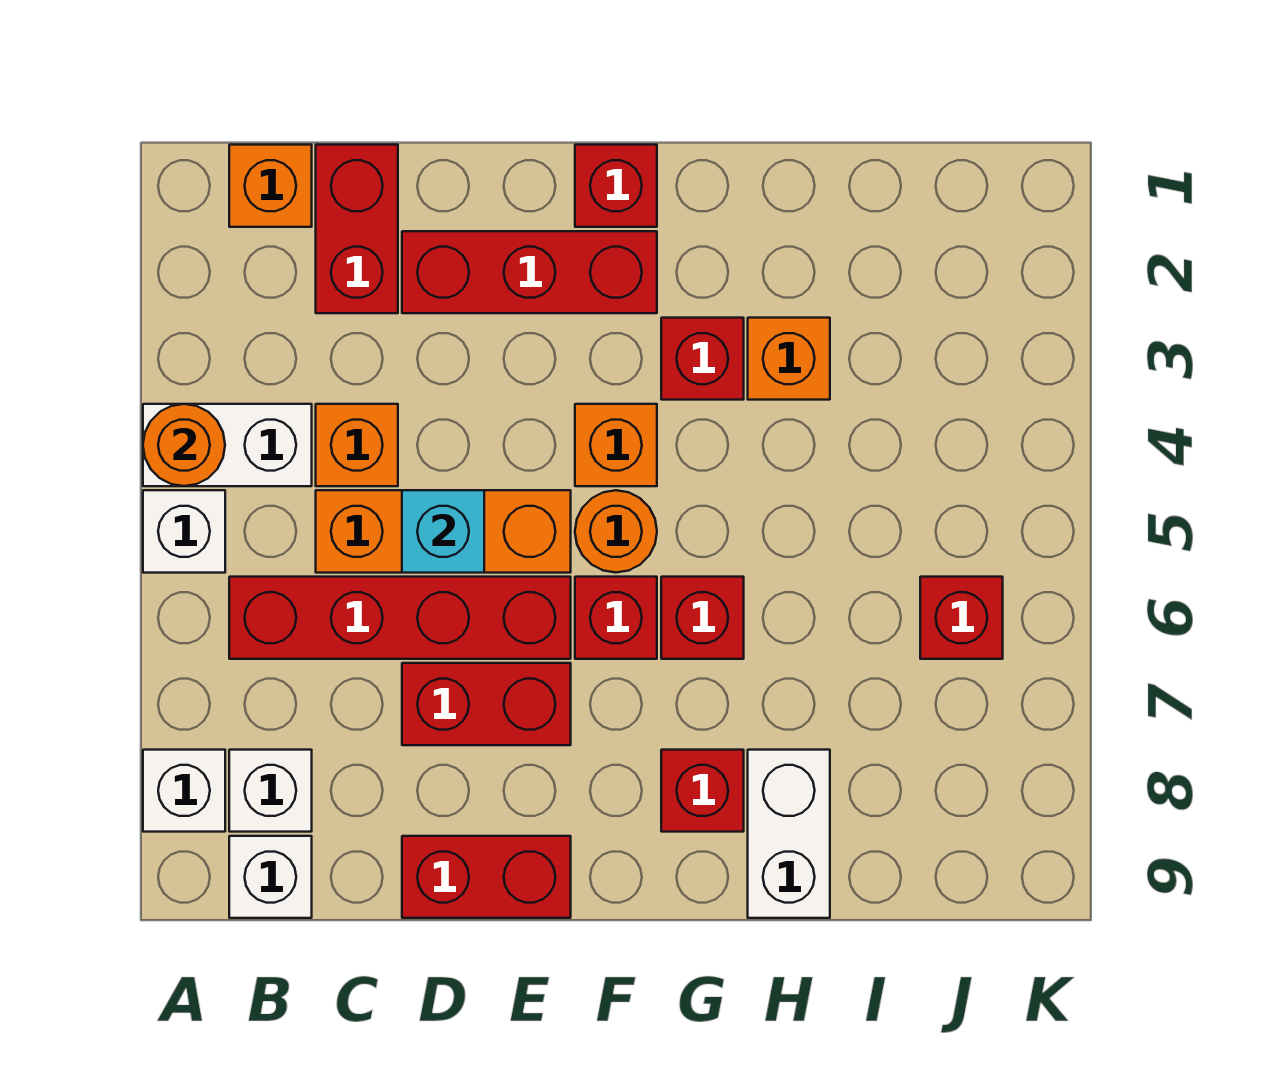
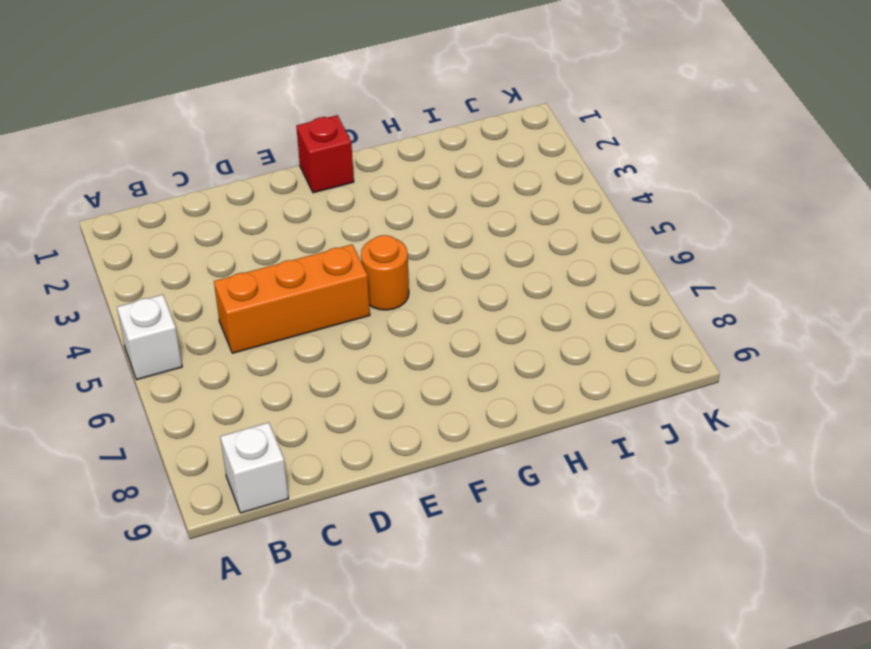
none -> white brick A4:B4 level 1
none -> white brick A8 level 1
none -> orange brick B1 level 1

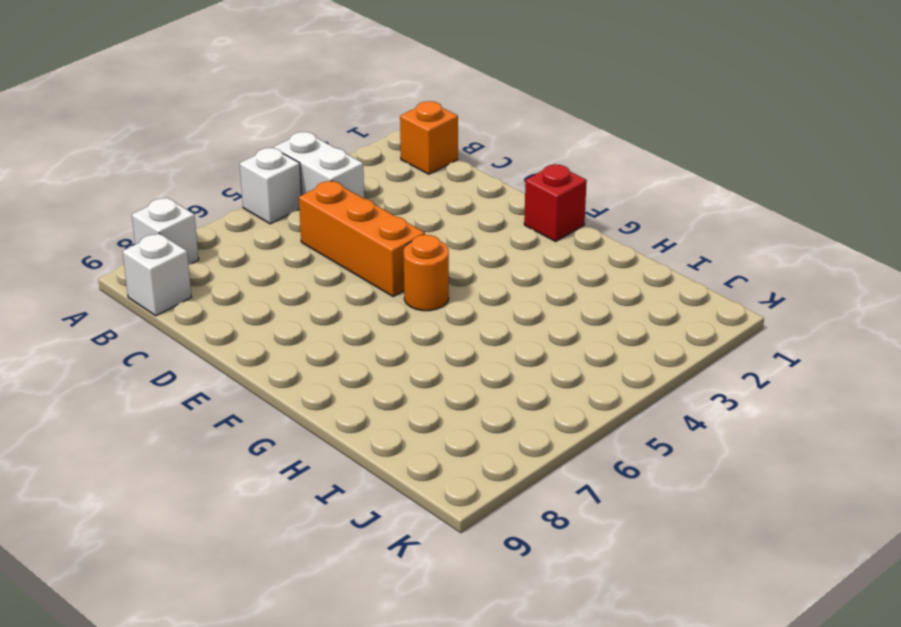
none -> red brick B6:E6 level 1
none -> white brick B8 level 1
none -> red brick C1:C2 level 1

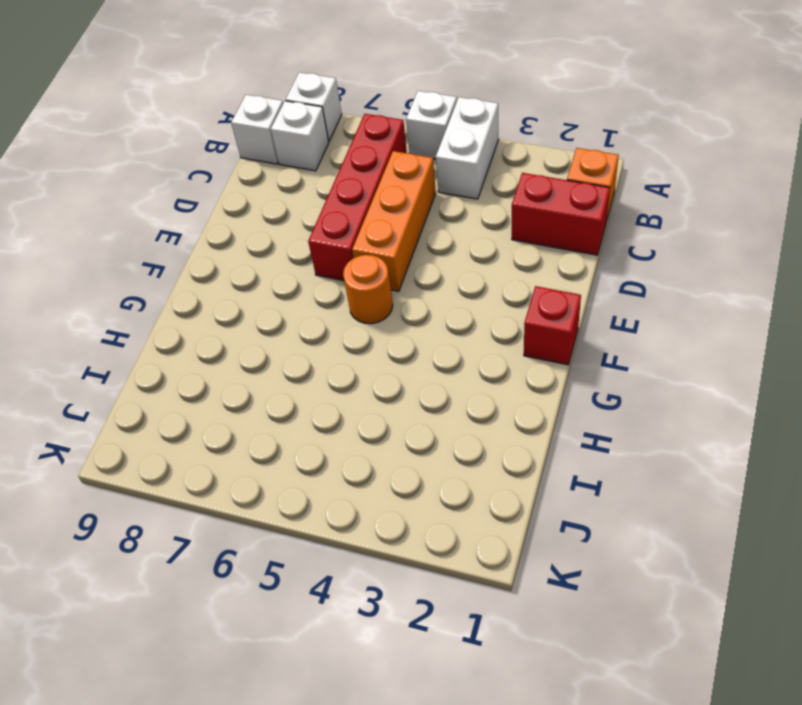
none -> orange brick C4 level 1
none -> red brick D2:F2 level 1
none -> red brick D7:E7 level 1

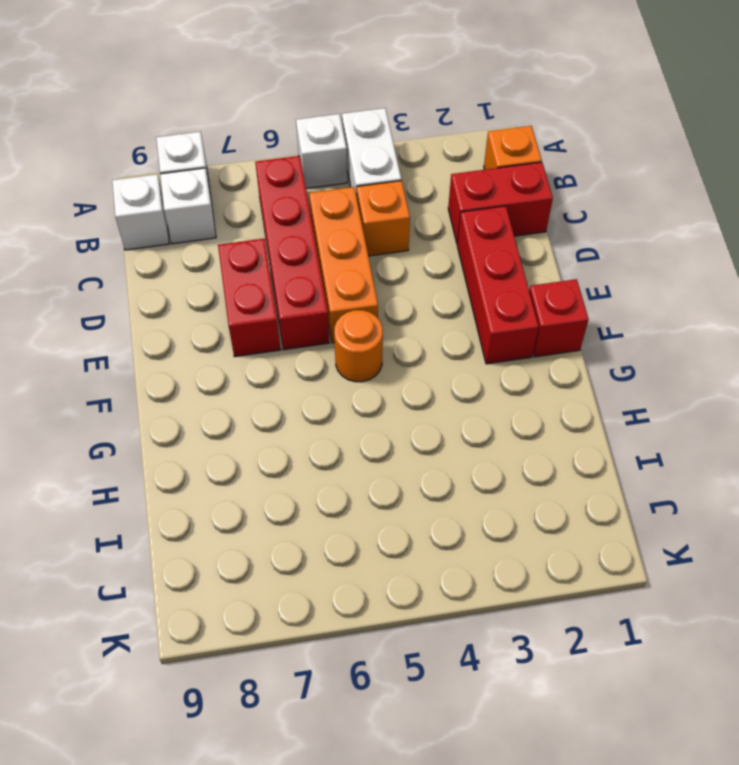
none -> red brick D9:E9 level 1
none -> orange brick F4 level 1
none -> red brick F6 level 1

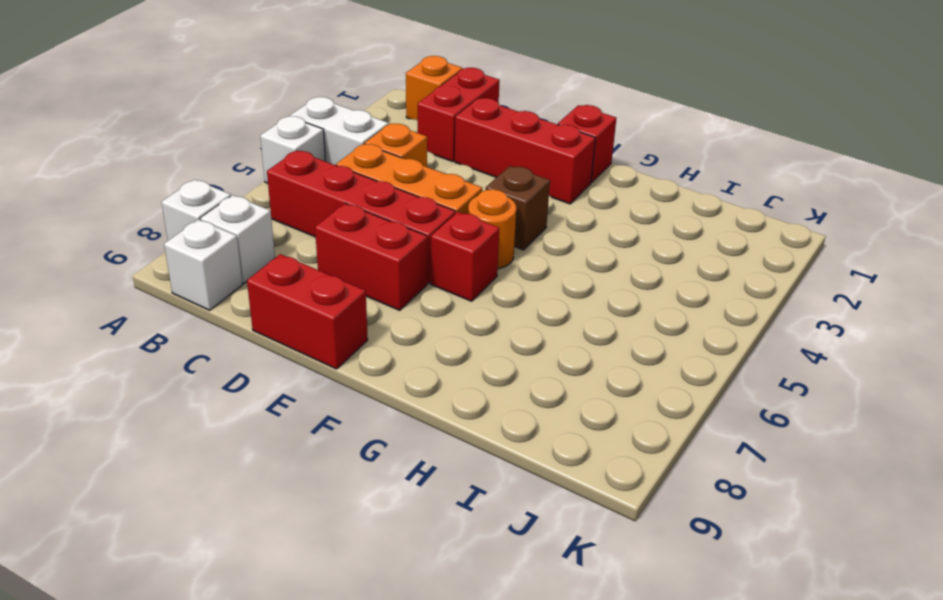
brown brick F4 level 1 -> orange brick F4 level 1
none -> red brick G3 level 1
none -> red brick G6 level 1
none -> red brick G8 level 1

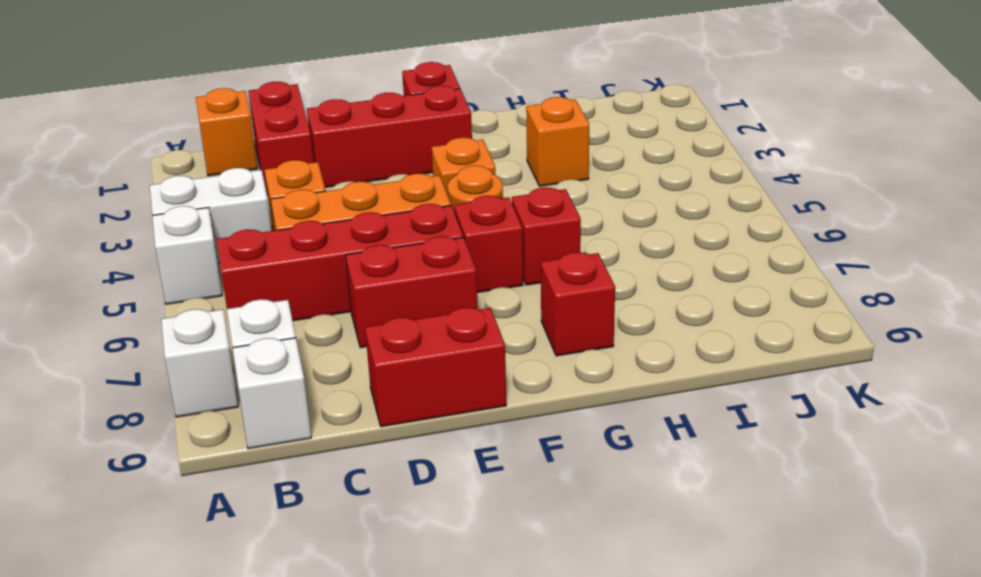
none -> red brick G3 level 1
none -> white brick H8:H9 level 1
none -> red brick J6 level 1

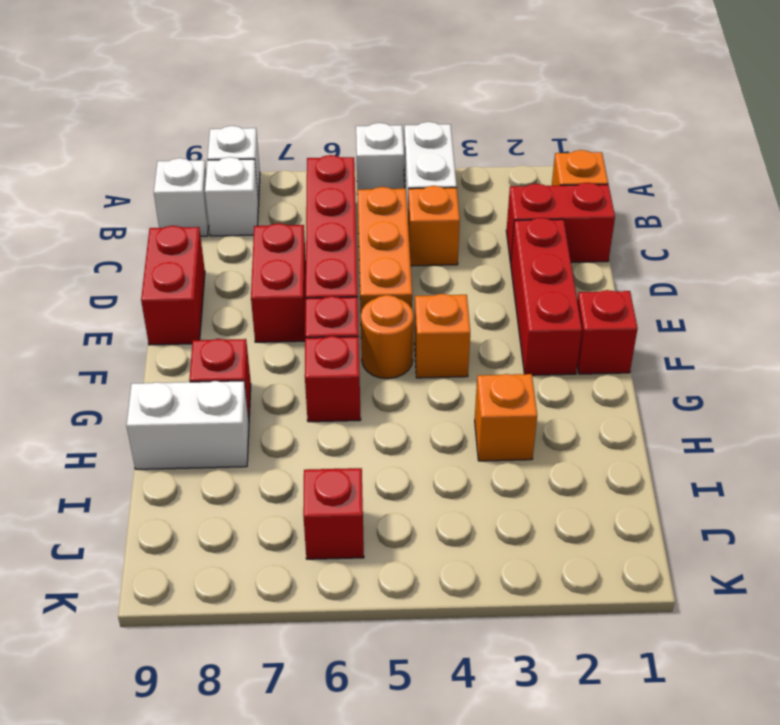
none -> red brick G3 level 1
none -> orange round brick A4 level 2
none -> cyan brick D5 level 2

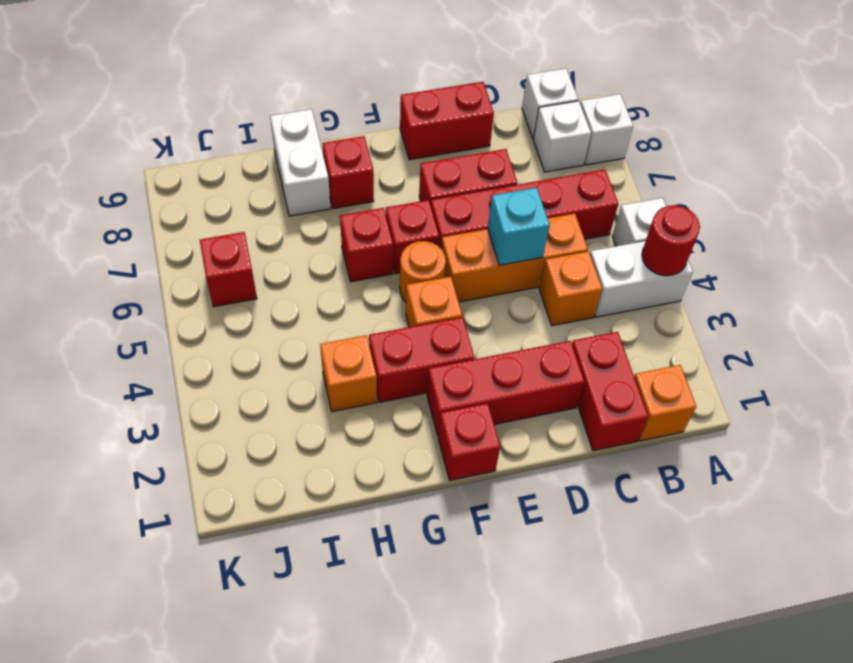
red round brick A4 level 2 -> orange round brick A4 level 2
red brick F3:G3 level 1 -> red brick G3 level 1

